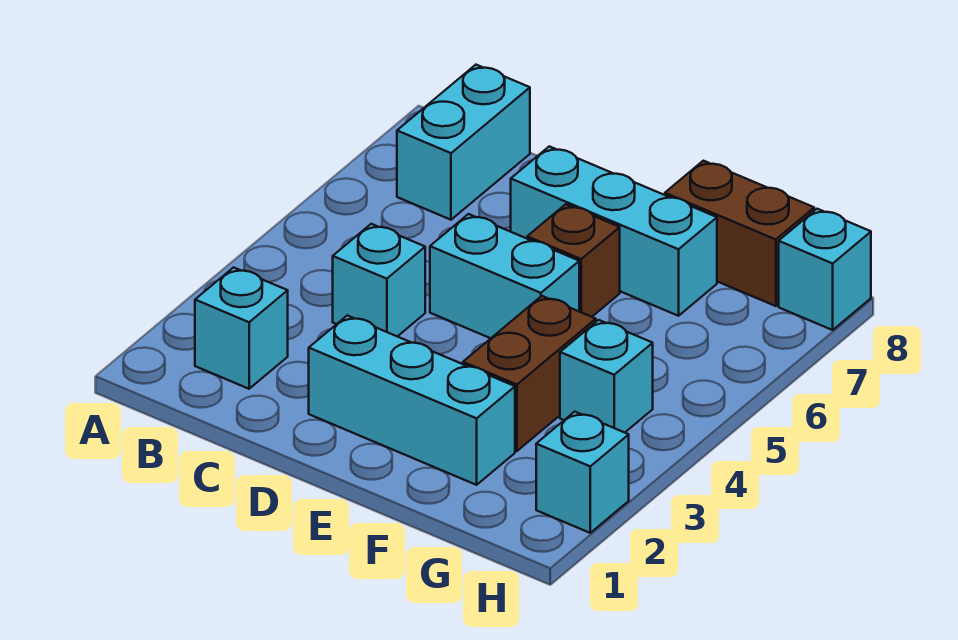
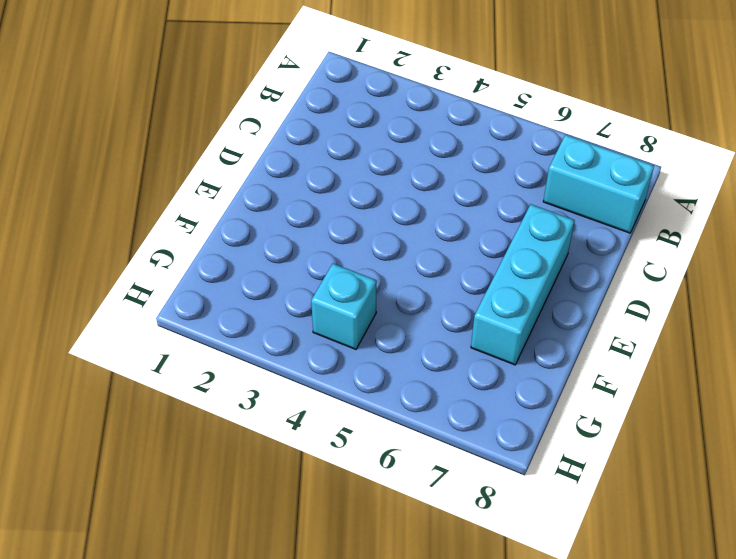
none -> cyan brick B2 level 1
none -> cyan brick C4 level 1
none -> cyan brick D2:F2 level 1

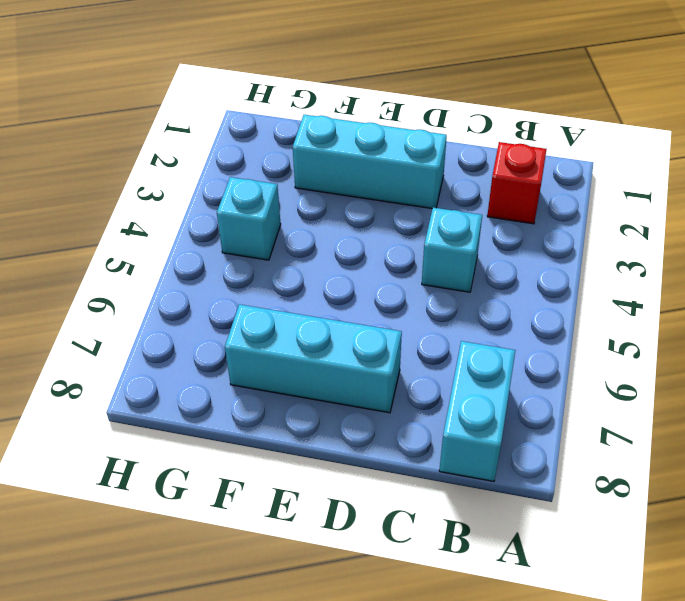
red brick B2 level 1 -> cyan brick B2 level 1
none -> cyan brick D5:E5 level 1
none -> brown brick E6 level 1
none -> brown brick F3:F4 level 1

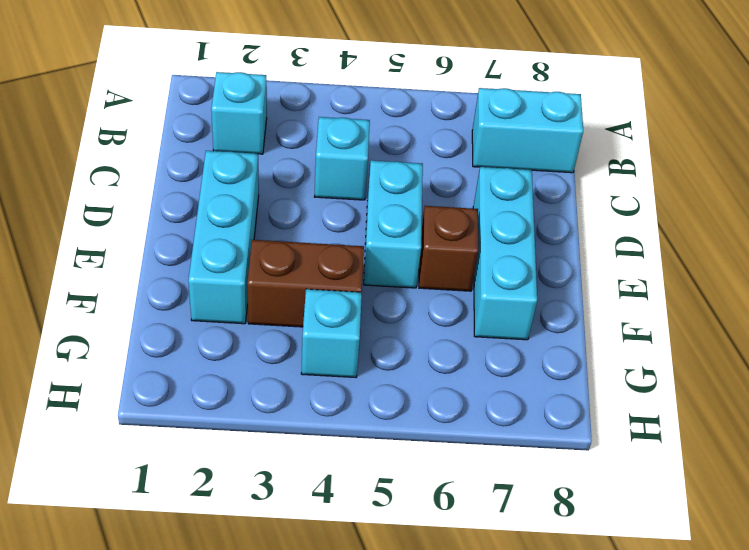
none -> brown brick F8:G8 level 1
none -> cyan brick H2 level 1
none -> cyan brick H8 level 1

